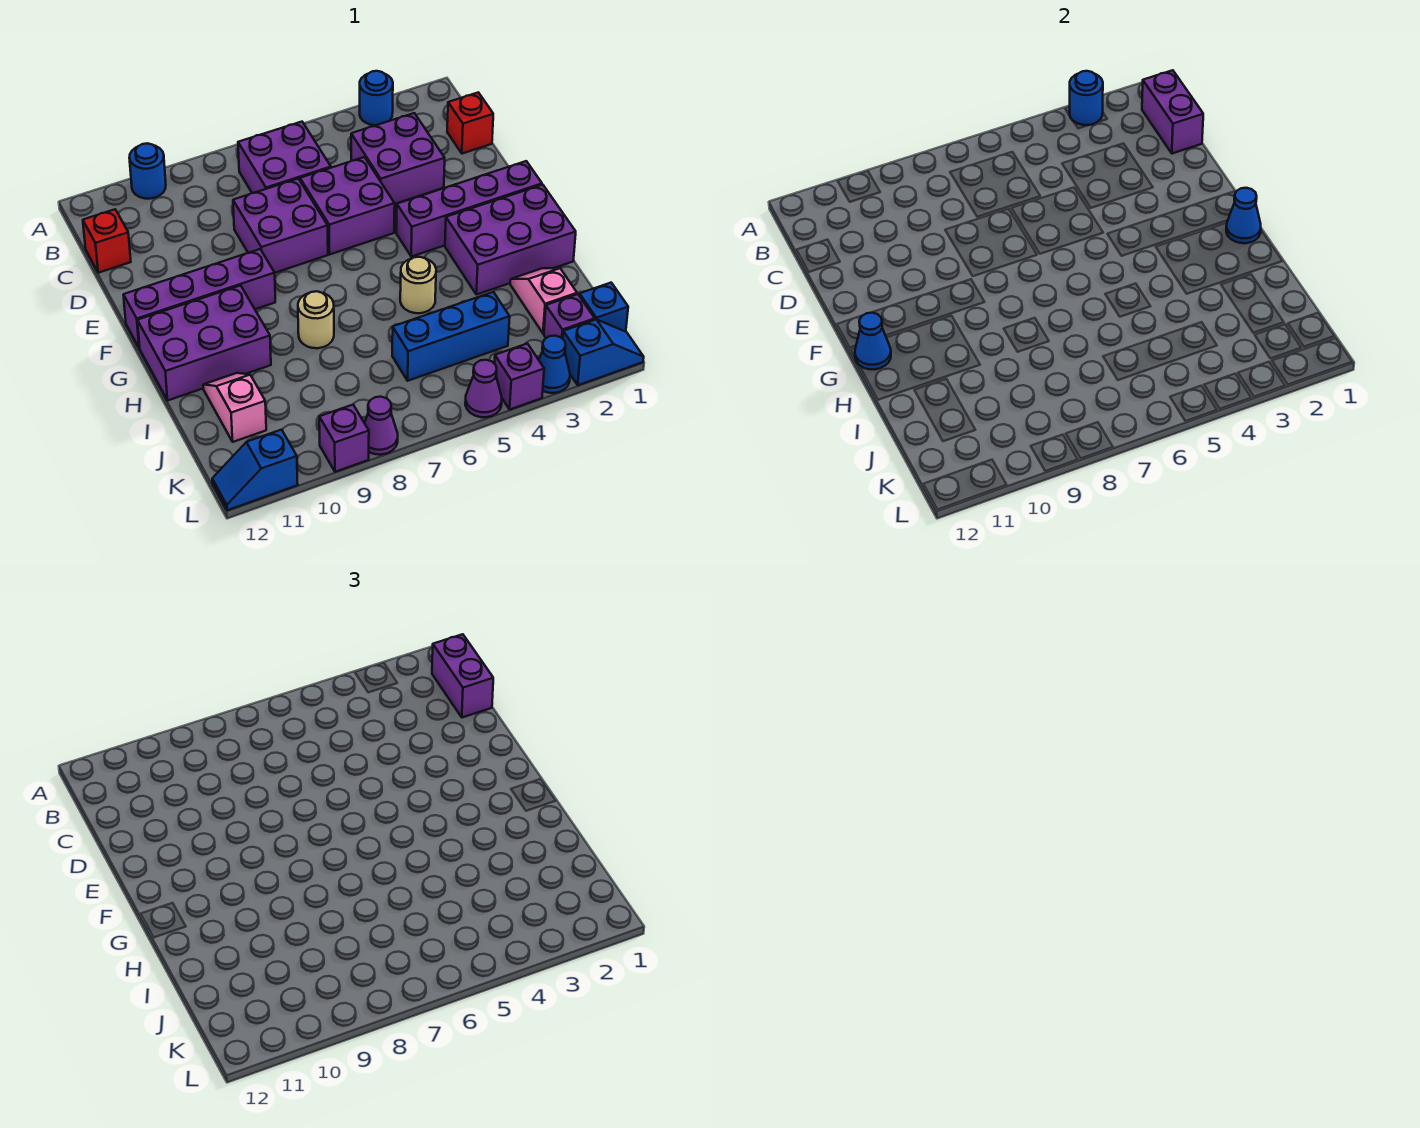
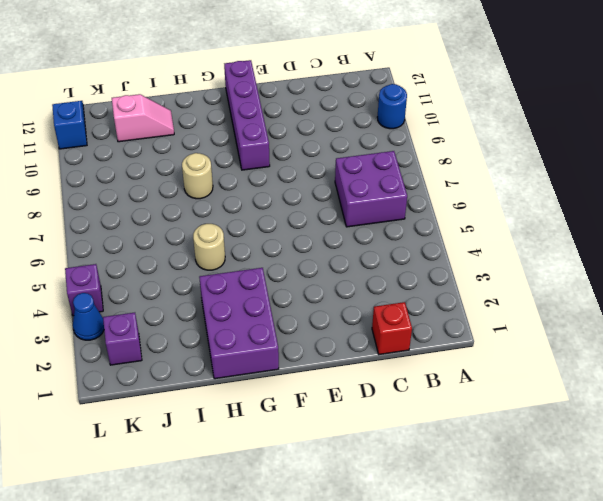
none -> blue round brick A3 level 1
none -> purple brick C3:D4 level 1
none -> red brick C12 level 1
none -> purple brick D5:E6 level 1

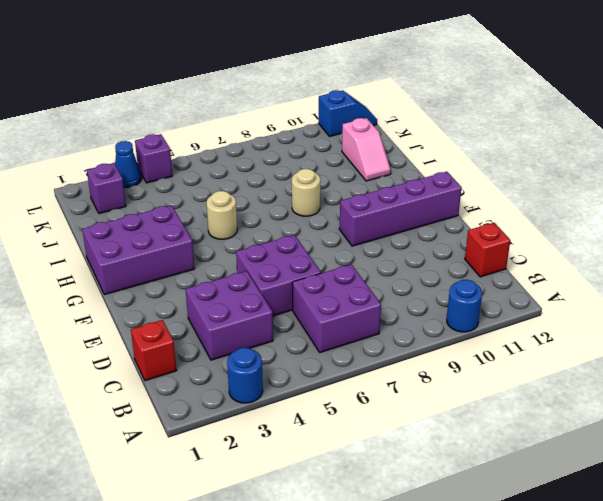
none -> purple brick D7:E8 level 1
none -> purple brick F1:F4 level 1
none -> purple brick G10:H12 level 1
none -> pink slope I2:J2 level 1 top J

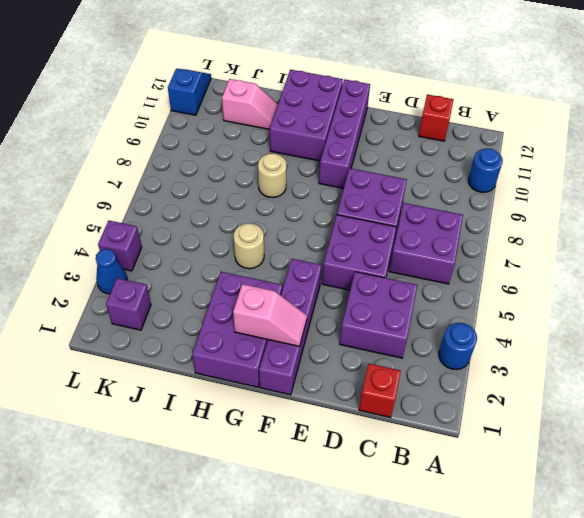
pink slope F2:G2 level 2 top G -> pink slope I2:J2 level 1 top J
none -> blue brick J4:J6 level 1
none -> blue brick K1 level 1
none -> blue slope L1:L2 level 1 top 2
none -> purple cone L5 level 1

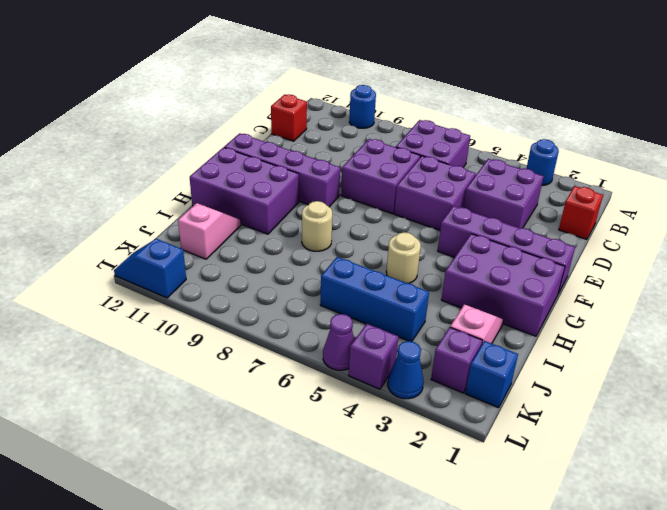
none -> blue slope L1:L2 level 1 top 2
none -> purple cone L8 level 1
none -> purple brick L9 level 1
none -> blue round brick A3 level 2

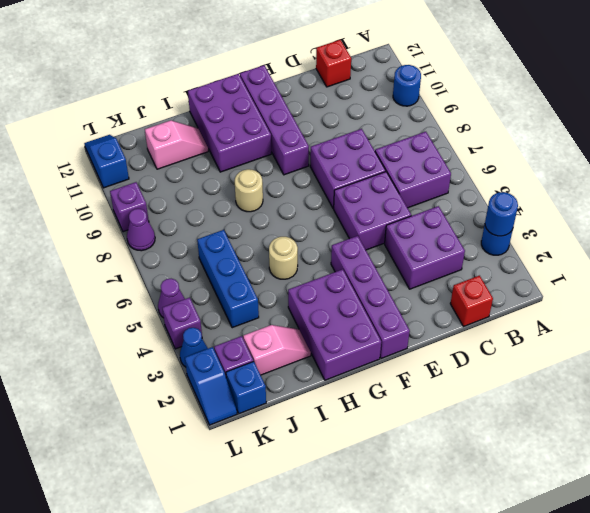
none -> purple brick B1:C1 level 2
none -> blue cone G1 level 2
none -> blue cone G12 level 2
none -> purple brick B1:C1 level 3

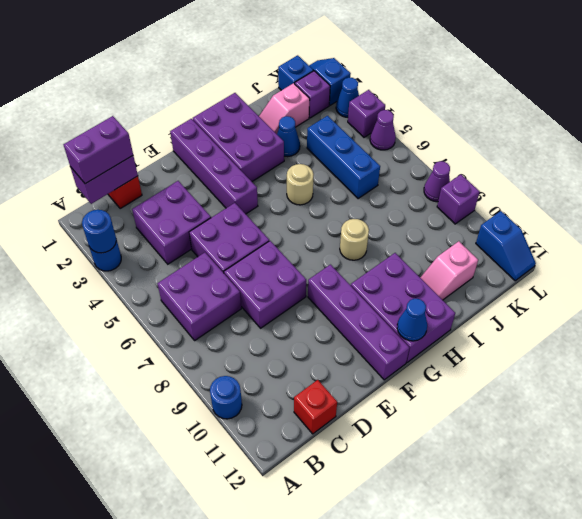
blue cone I3 level 1 -> blue cone G1 level 2

